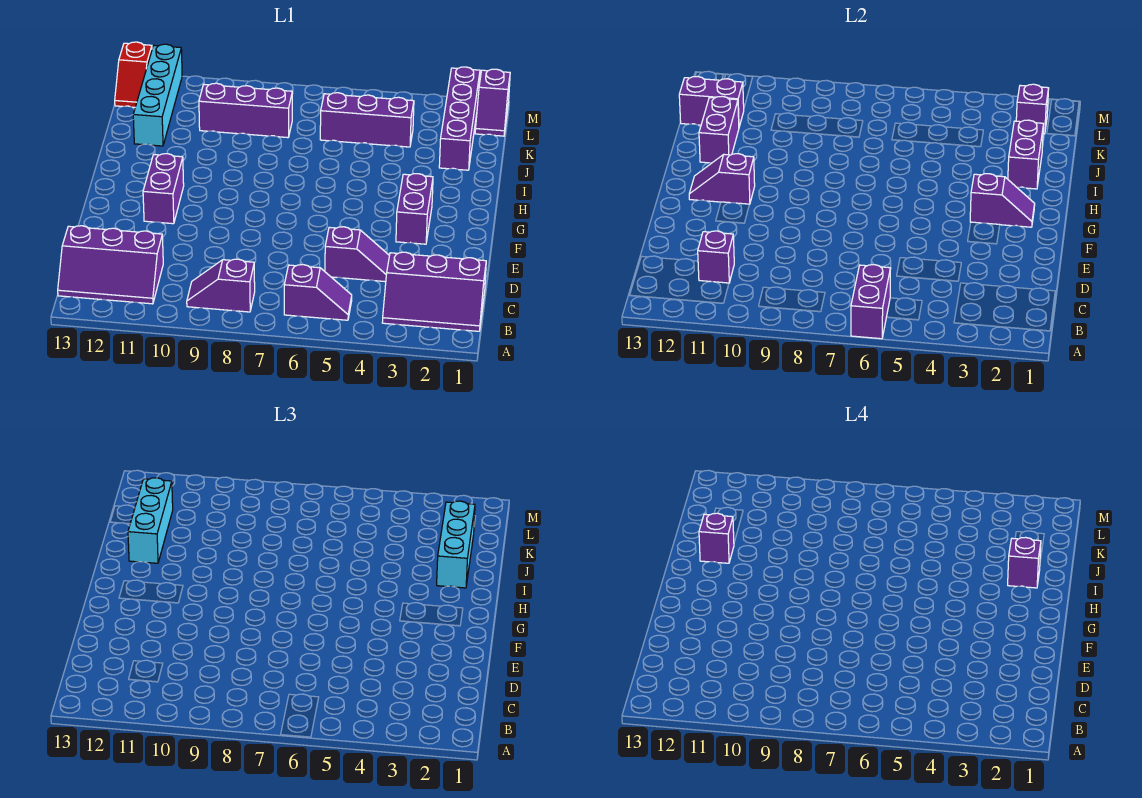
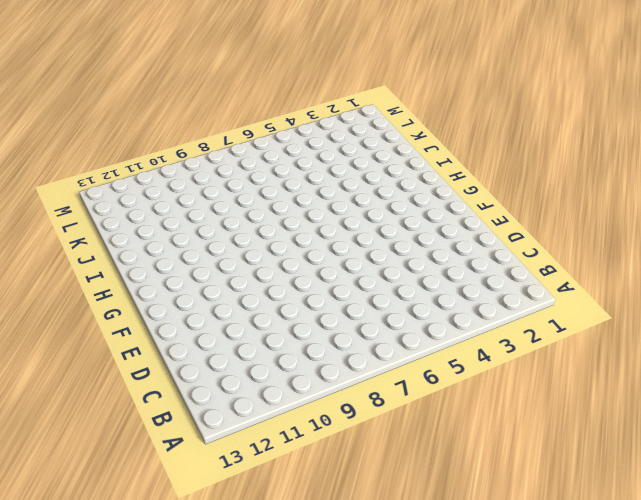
none -> purple slope B1:C3 level 1 top C
none -> purple slope B5:B6 level 1 top 6
none -> purple slope B8:B9 level 1 top 8

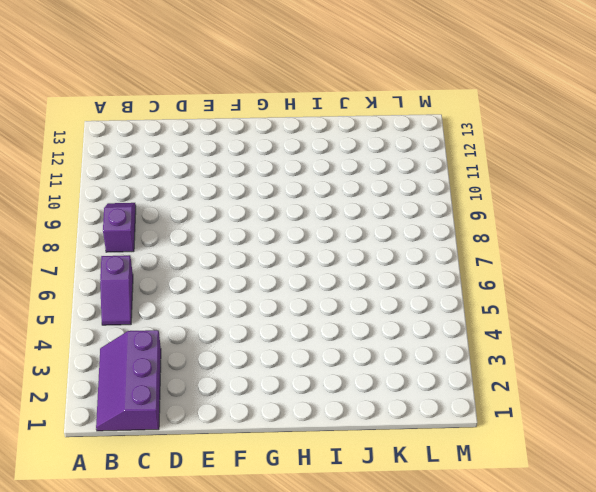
none -> purple slope B11:C13 level 1 top C
none -> purple slope D4:D5 level 1 top 5
none -> purple brick F3:G3 level 1

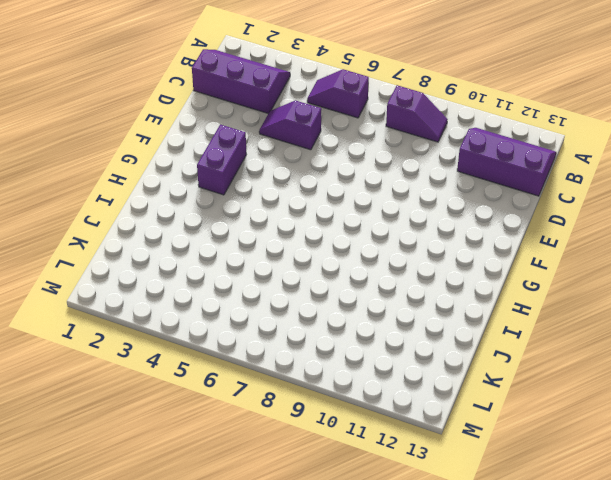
none -> purple brick F11:G11 level 1
none -> purple brick J2:M2 level 1
none -> cyan brick J12:M12 level 1

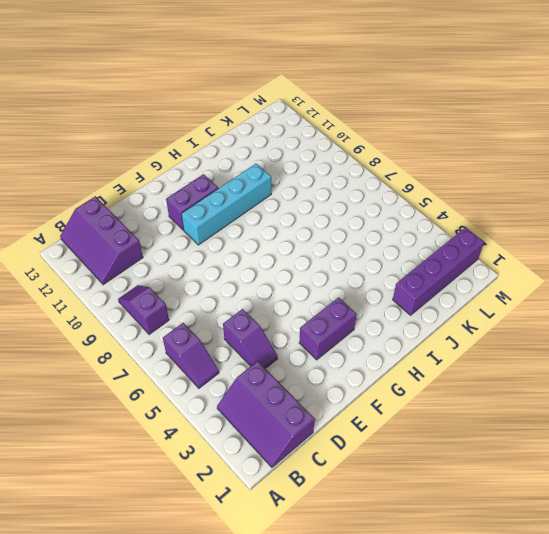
cyan brick F10:I10 level 1 -> cyan brick J12:M12 level 1
none -> purple brick K4:K6 level 1
none -> purple brick K8:K10 level 1
none -> purple slope L1:M1 level 1 top M

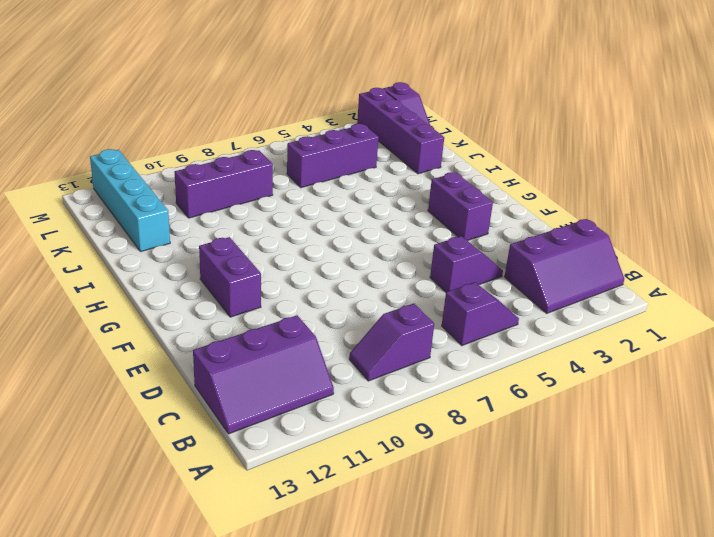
none -> red slope L13:M13 level 1 top M
none -> purple brick A6:B6 level 2
none -> purple brick C11 level 2

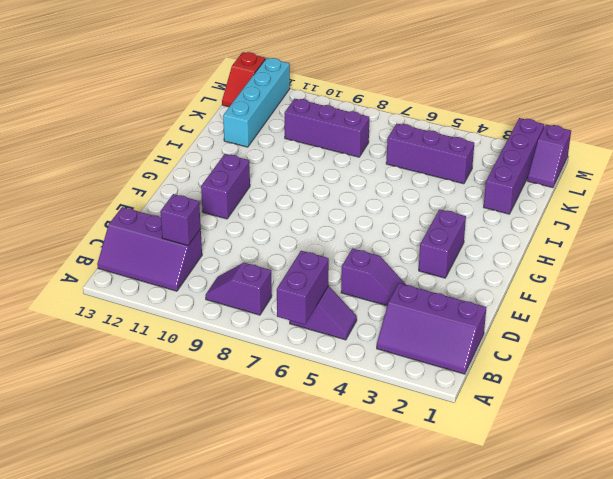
none -> purple slope G2:G3 level 2 top 3
none -> purple slope G11:G12 level 2 top 11
none -> purple brick I2:J2 level 2

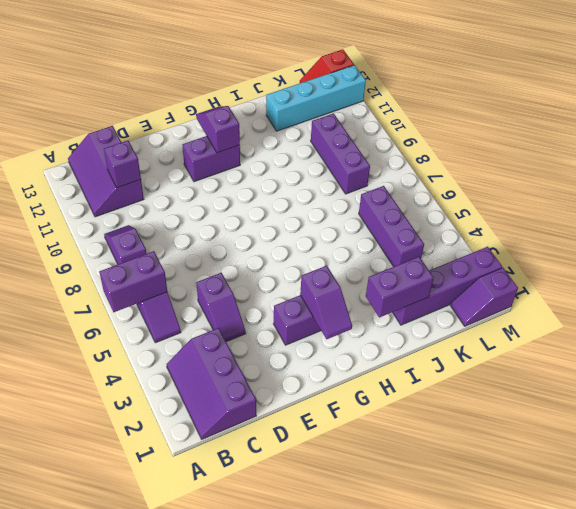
none -> purple brick I12:J12 level 2
none -> purple brick K12:K13 level 2
none -> purple brick L2 level 2

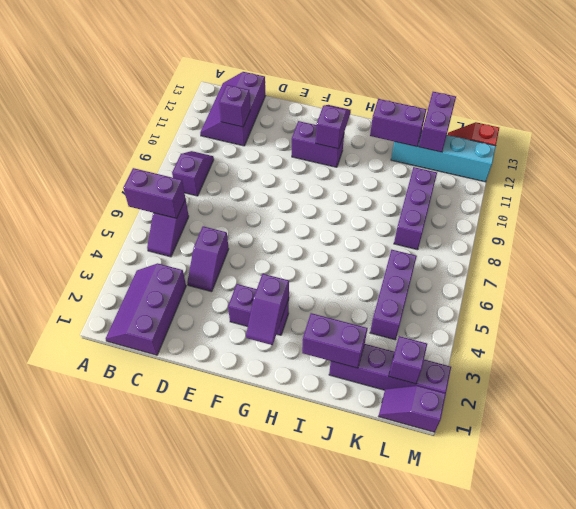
none -> cyan brick I2:K2 level 3
none -> cyan brick I12:K12 level 3
none -> purple brick I2 level 4

